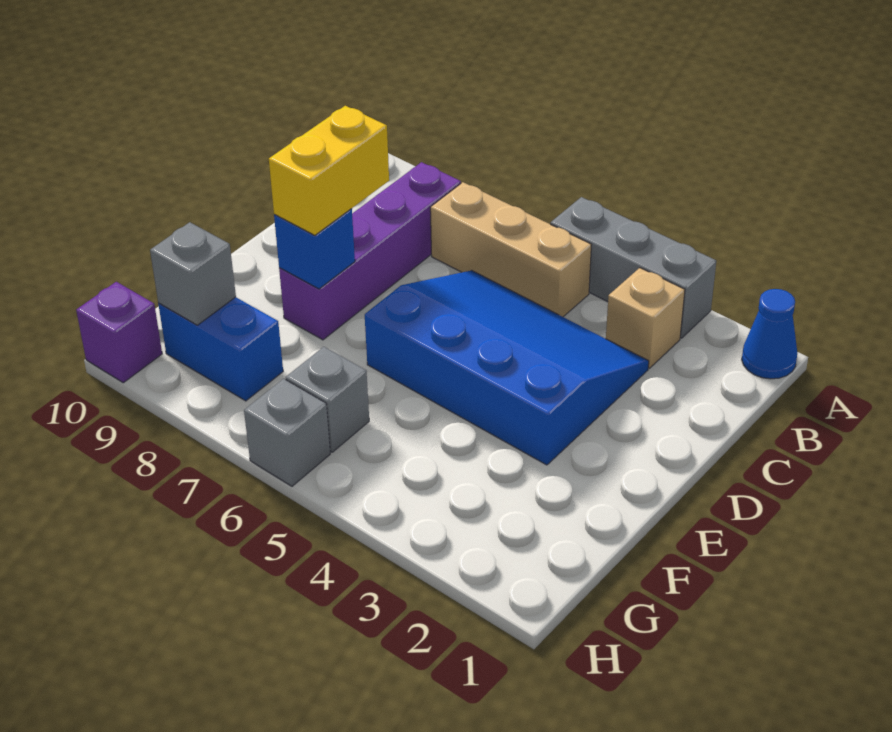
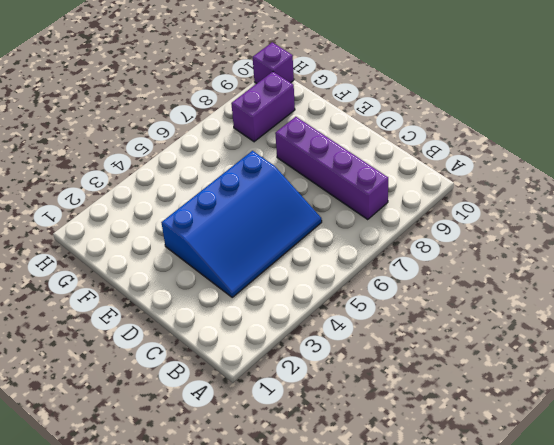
purple brick G8:G9 level 1 -> blue brick G8:G9 level 1
none -> blue cone A1 level 1
none -> grey brick A3:A5 level 1
none -> tan brick B3 level 1

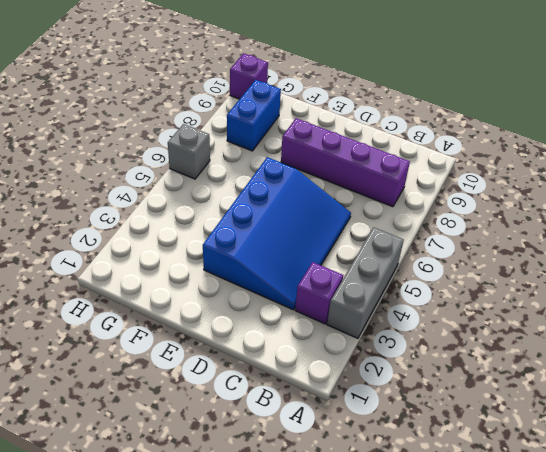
purple brick B3 level 1 -> tan brick B3 level 1
none -> blue cone A1 level 1
none -> tan brick B5:B7 level 1
none -> grey brick G6 level 1

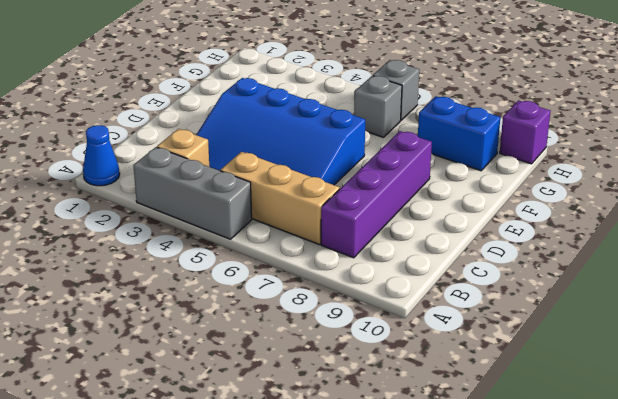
none -> blue brick E8 level 2
none -> grey brick G9 level 2
none -> yellow brick D8:E8 level 3

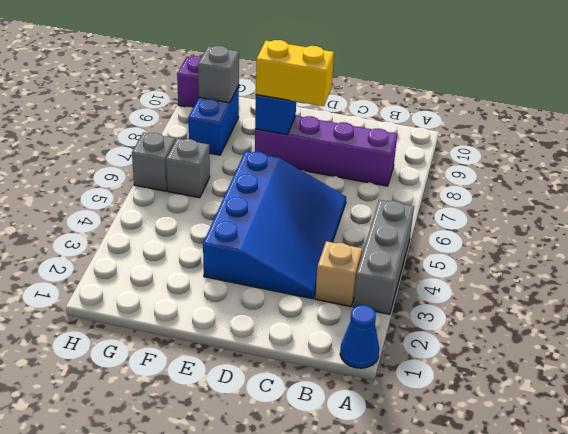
none -> tan brick B5:B7 level 1

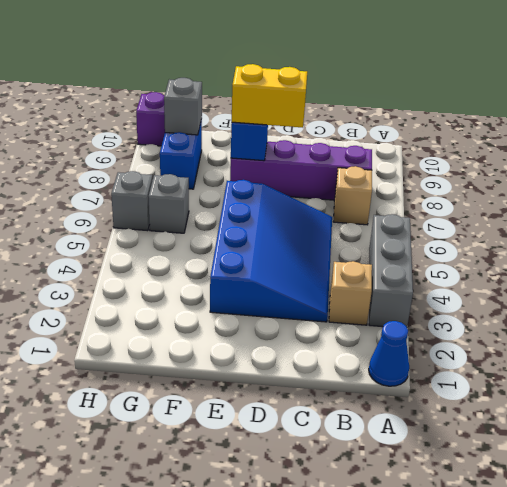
tan brick B7 level 1 -> tan brick B5:B7 level 1

